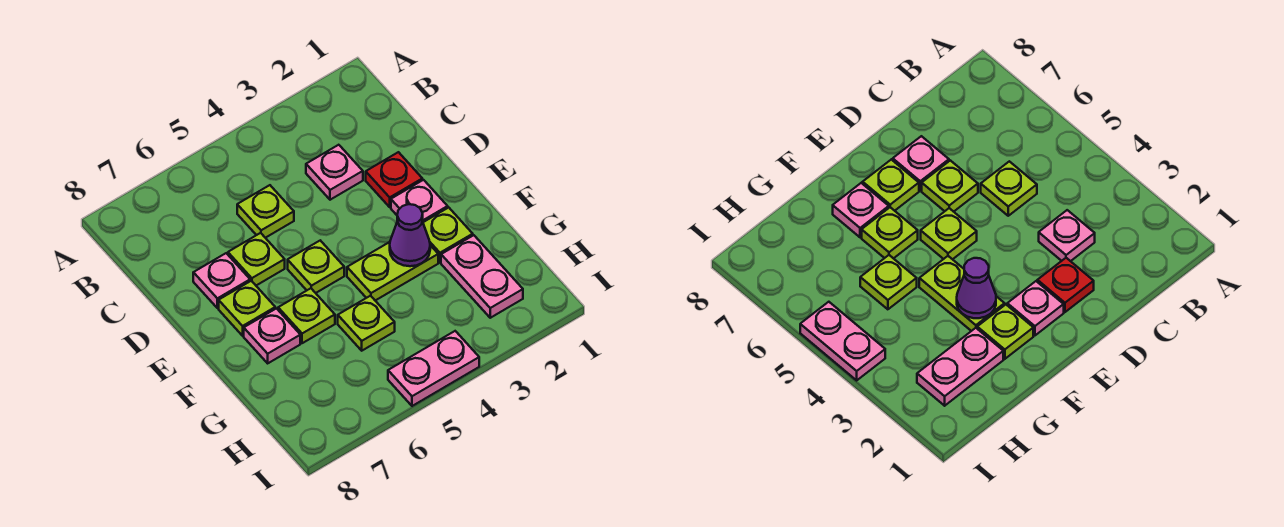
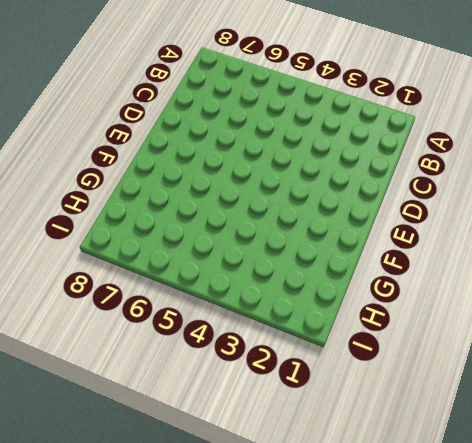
none -> pink plate C3 level 1
none -> lime plate C5 level 1
none -> red plate D2 level 1

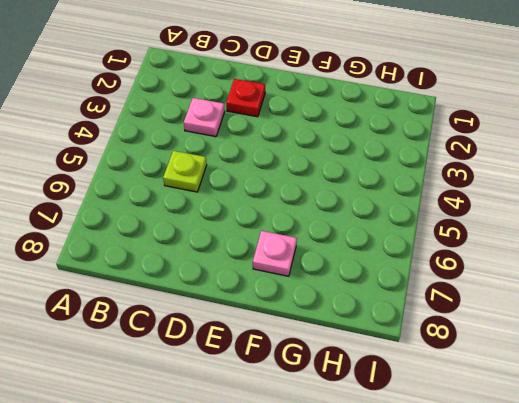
none -> lime plate D6 level 1
none -> pink plate D7 level 1
none -> pink plate E2 level 1

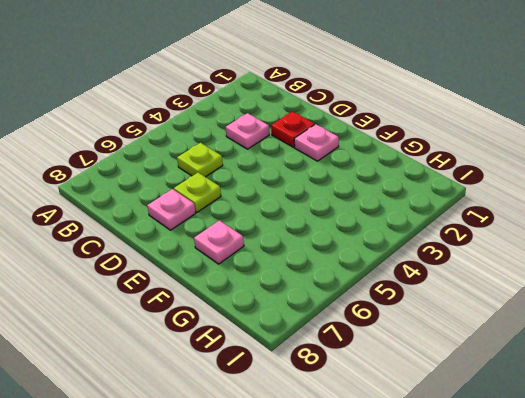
none -> lime plate E5 level 1
none -> lime plate E7 level 1
none -> lime plate F2 level 1

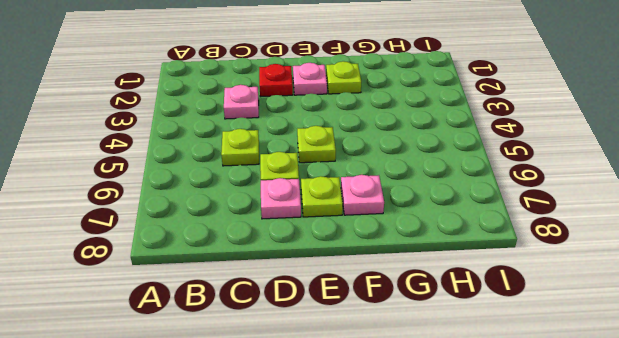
none -> lime plate F3:F4 level 1
none -> lime plate F6 level 1
none -> pink plate G2:H2 level 1

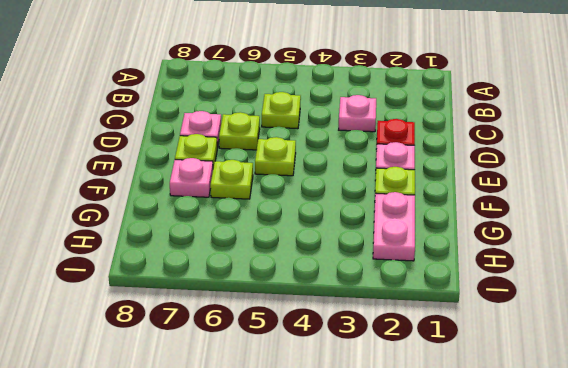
none -> lime plate F3:F4 level 1
none -> lime plate G5 level 1
none -> pink plate I4:I5 level 1

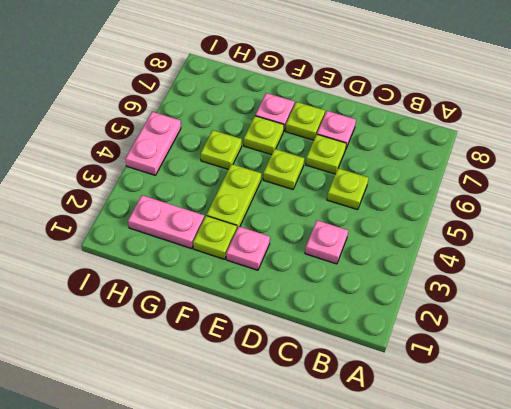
none -> red plate D2 level 1
none -> purple cone F3 level 2

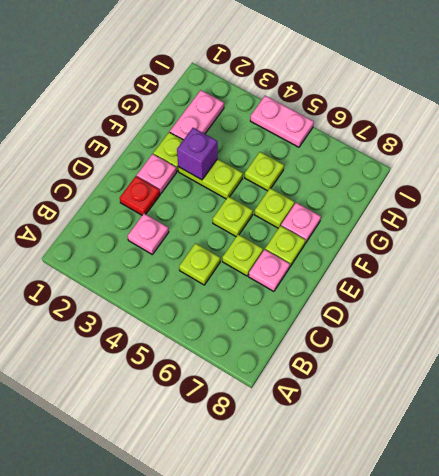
purple brick F3 level 2 -> purple cone F3 level 2

